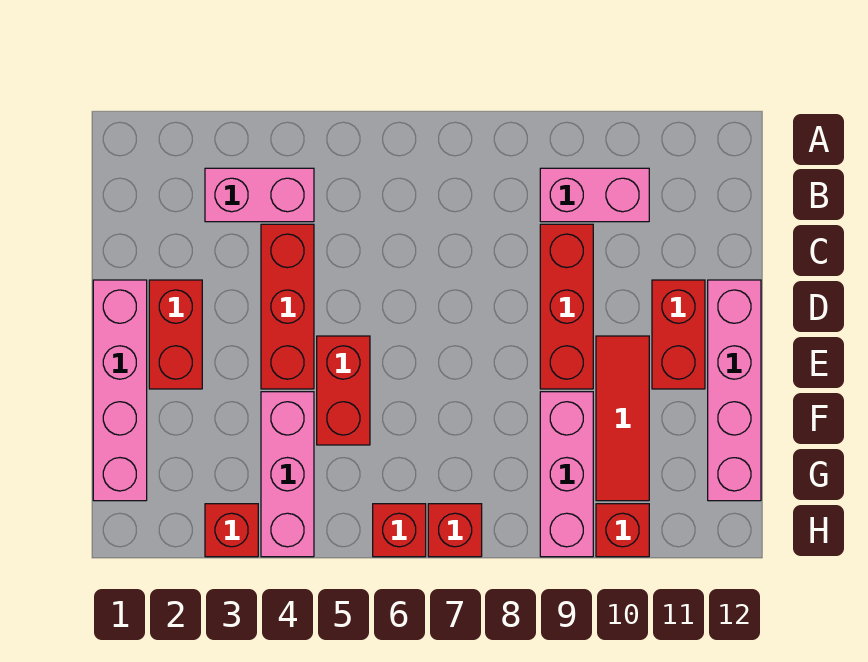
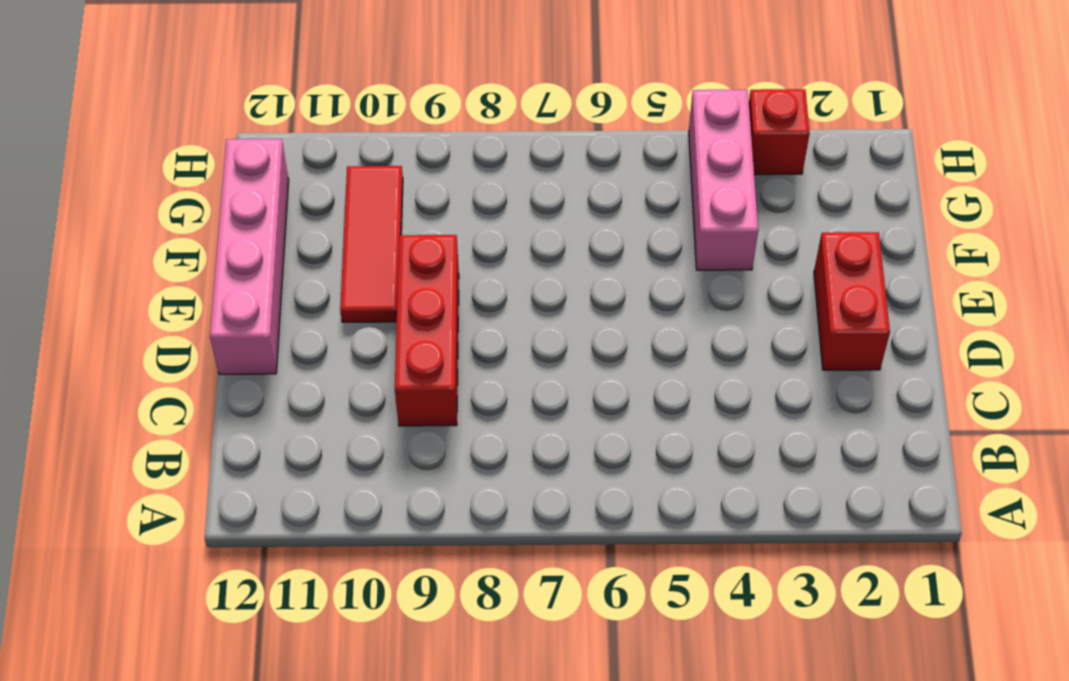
none -> pink brick B3:B4 level 1
none -> pink brick B9:B10 level 1
none -> red brick C4:E4 level 1

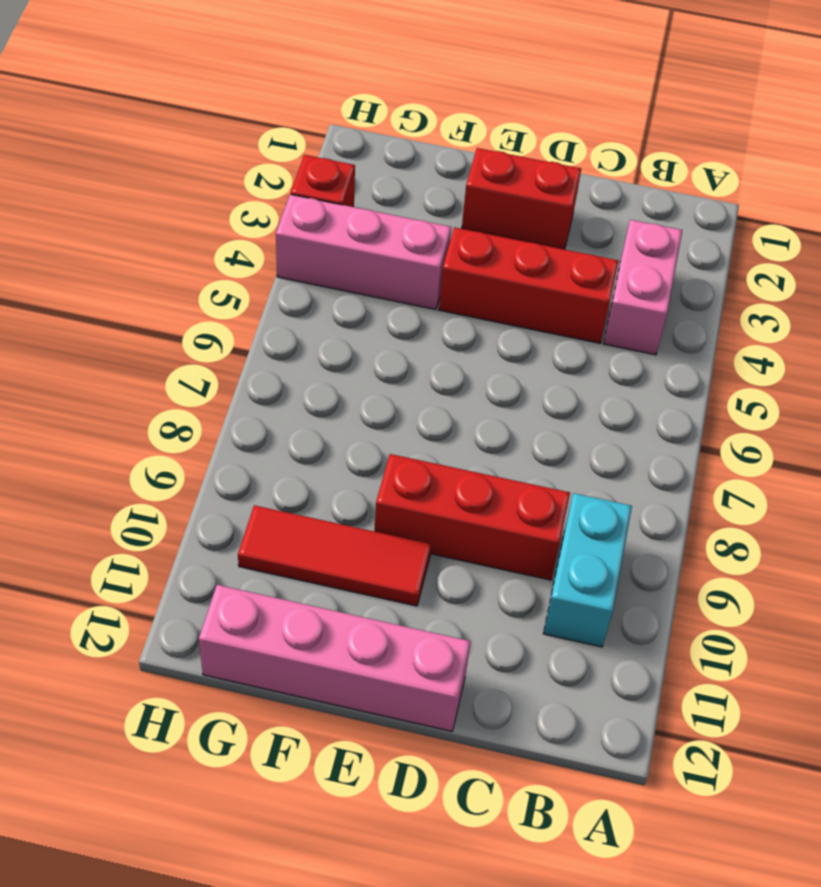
cyan brick B9:B10 level 1 -> pink brick B9:B10 level 1
none -> pink brick D1:G1 level 1
none -> red brick D11:E11 level 1
none -> red brick E5:F5 level 1

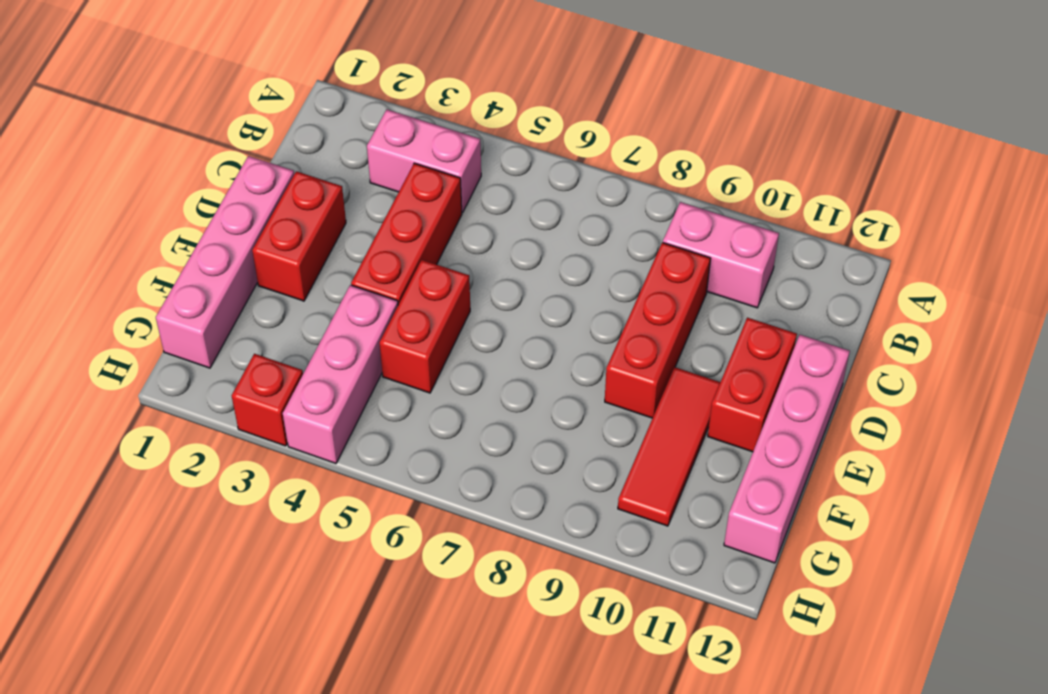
none -> pink brick F9:H9 level 1
none -> red brick H6 level 1
none -> red brick H7 level 1

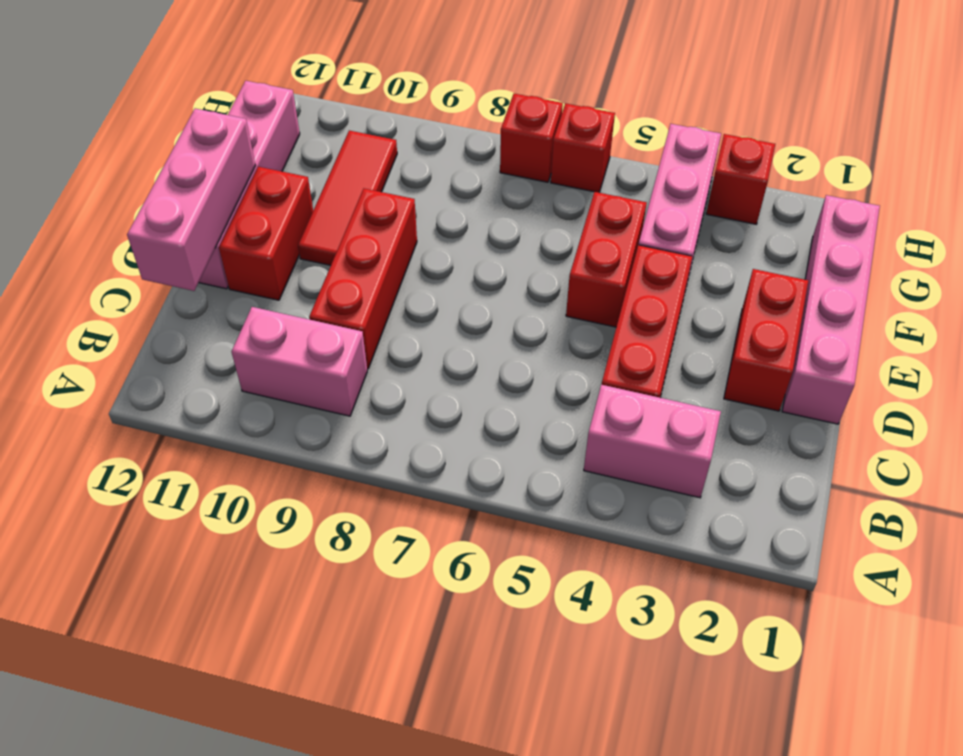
pink brick C12:E12 level 2 -> pink brick F9:H9 level 1
none -> red brick H10 level 1

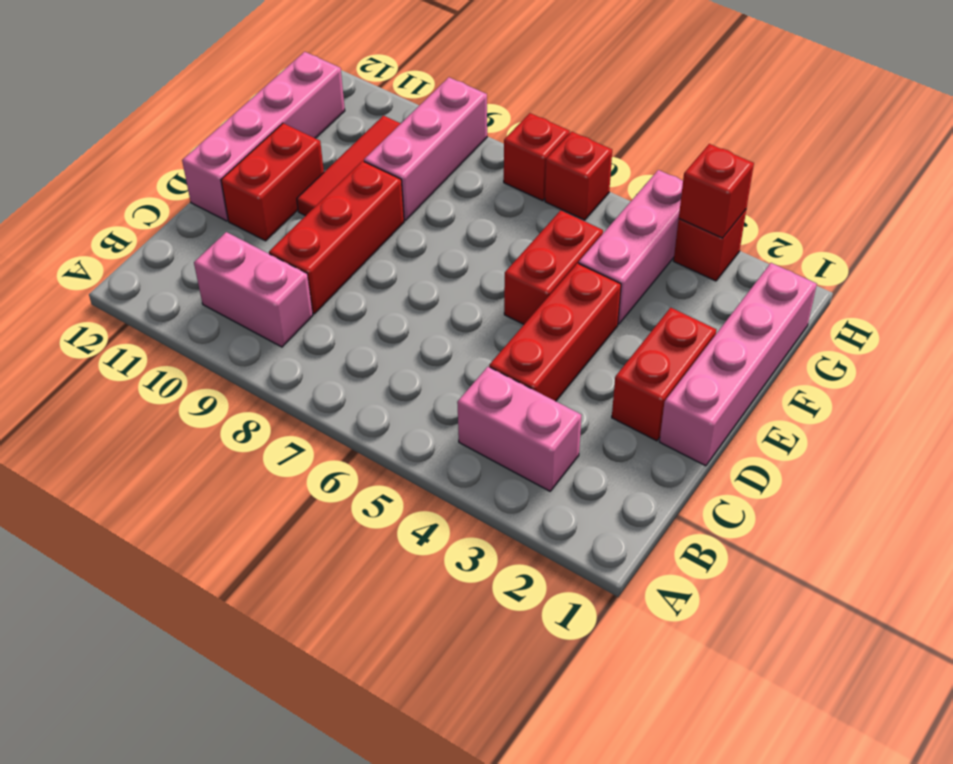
red brick H3 level 2 -> red brick H10 level 1

